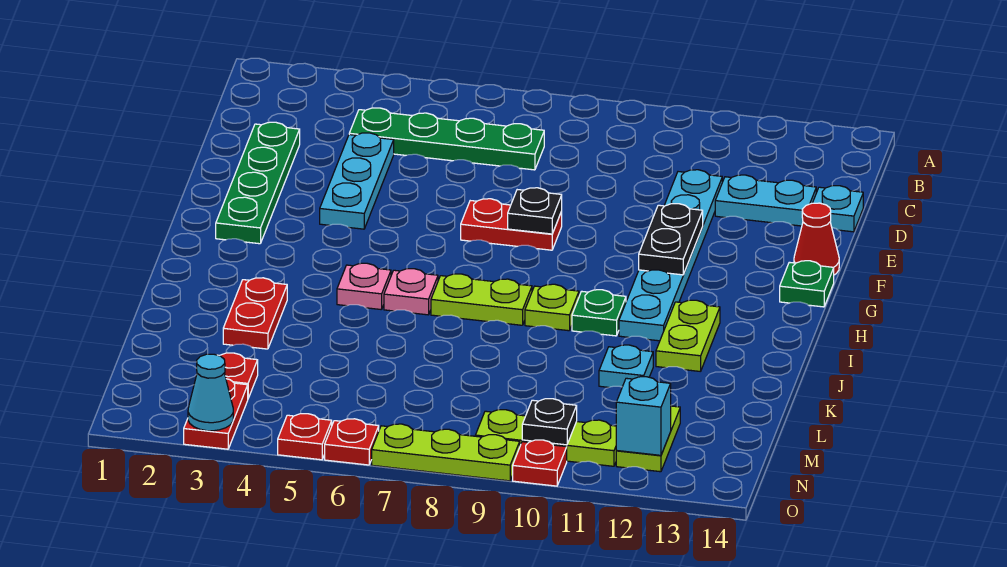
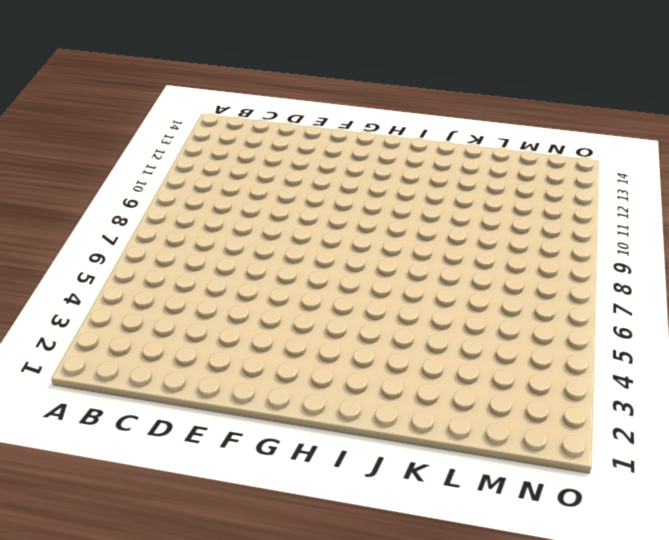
none -> green plate C4:C7 level 1
none -> green plate D2:G2 level 1
none -> cyan plate D4:F4 level 1
none -> cyan plate D11:I11 level 1

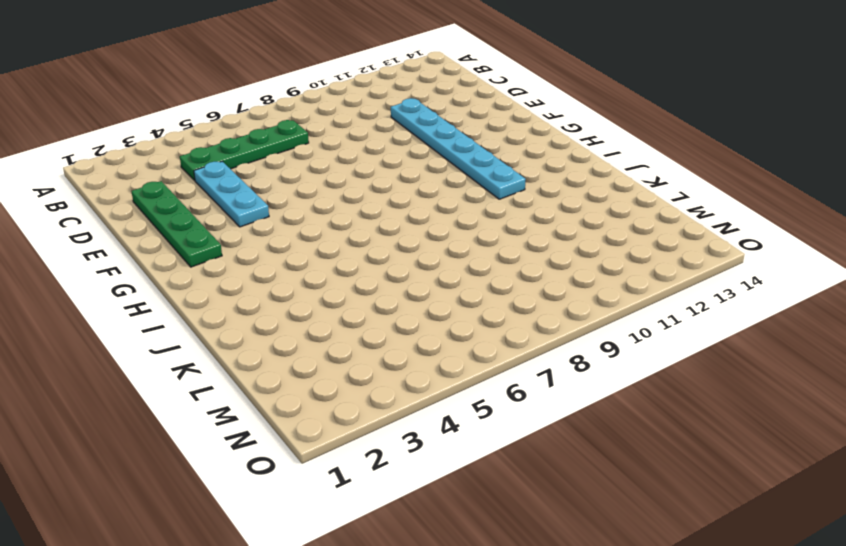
none -> cyan plate D12:D13 level 1
none -> cyan plate D14 level 1
none -> red plate F7:F8 level 1
none -> red cone F14 level 1

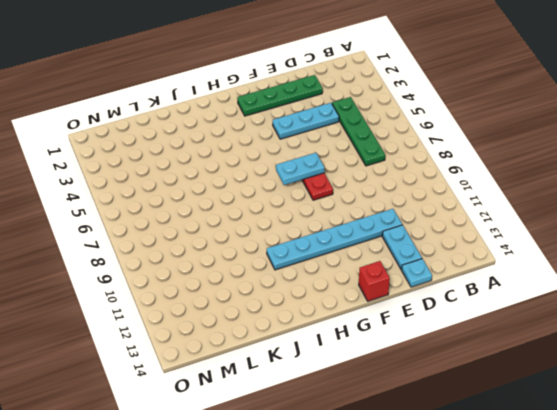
cyan plate F7:G7 level 2 -> none
red brick F14 level 1 -> red cone F14 level 1
none -> green plate G14 level 1
none -> pink plate I5 level 1
none -> pink plate I6 level 1
none -> lime plate I7:I8 level 1

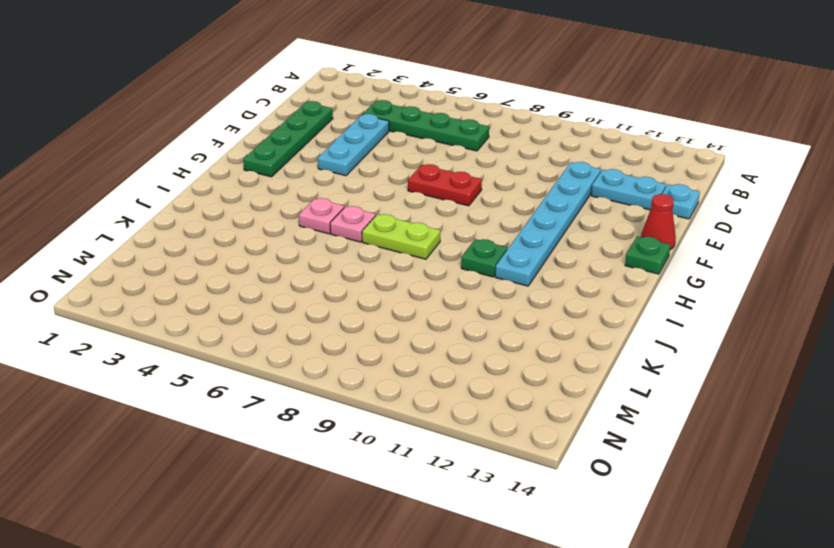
none -> lime plate I9 level 1
none -> lime plate I12:J12 level 1
none -> red plate J3:K3 level 1
none -> cyan plate K11 level 1

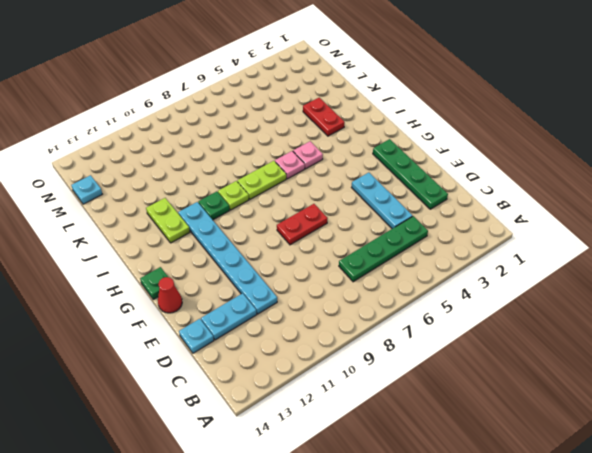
cyan plate M14 level 1 -> cyan plate K11 level 1
none -> red plate M3 level 1
none -> lime plate M12:N12 level 1
none -> red plate N3:O3 level 1
none -> lime plate N9:N11 level 1

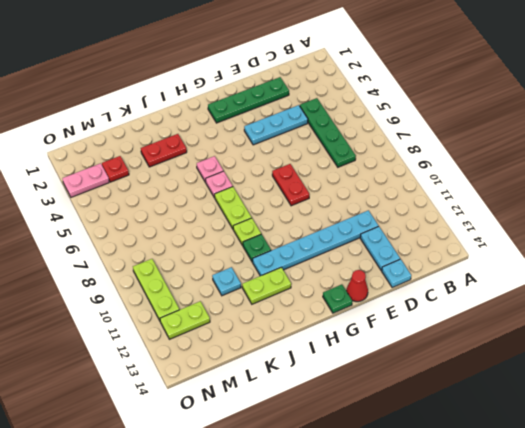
pink plate N3:O3 level 1 -> red plate N3:O3 level 1
none -> red plate O5 level 1
none -> red plate O6 level 1
none -> lime plate O7:O9 level 1
none -> red plate O10 level 1

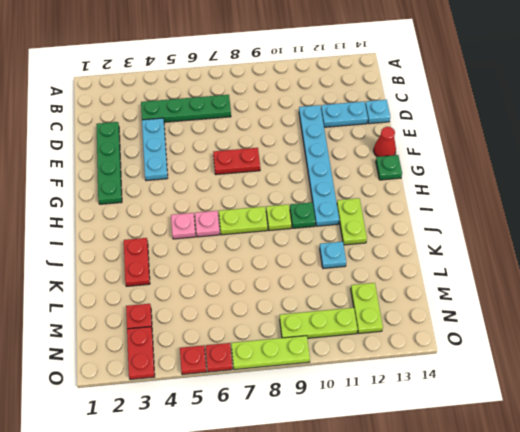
none -> red plate O10 level 1
none -> black plate F8 level 2
none -> black plate F11:G11 level 2
none -> black plate N10 level 2

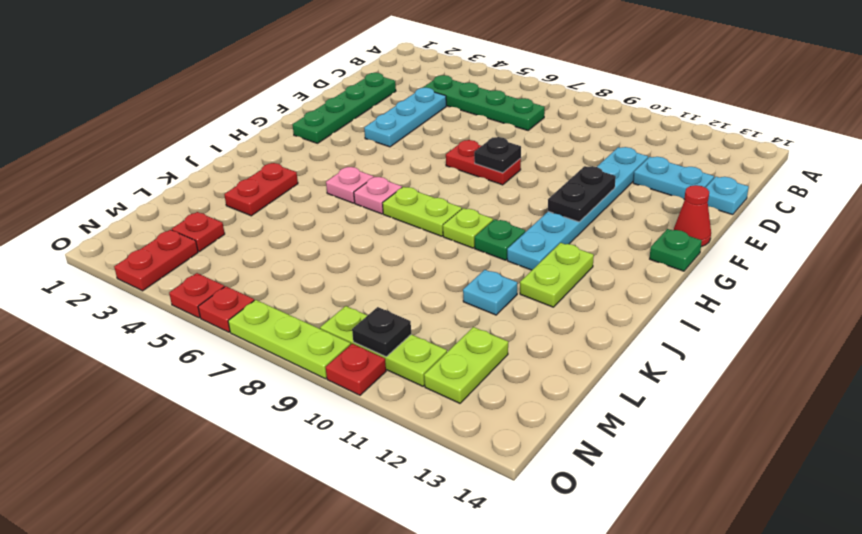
none -> cyan brick N12 level 2
none -> cyan cone O3 level 2

